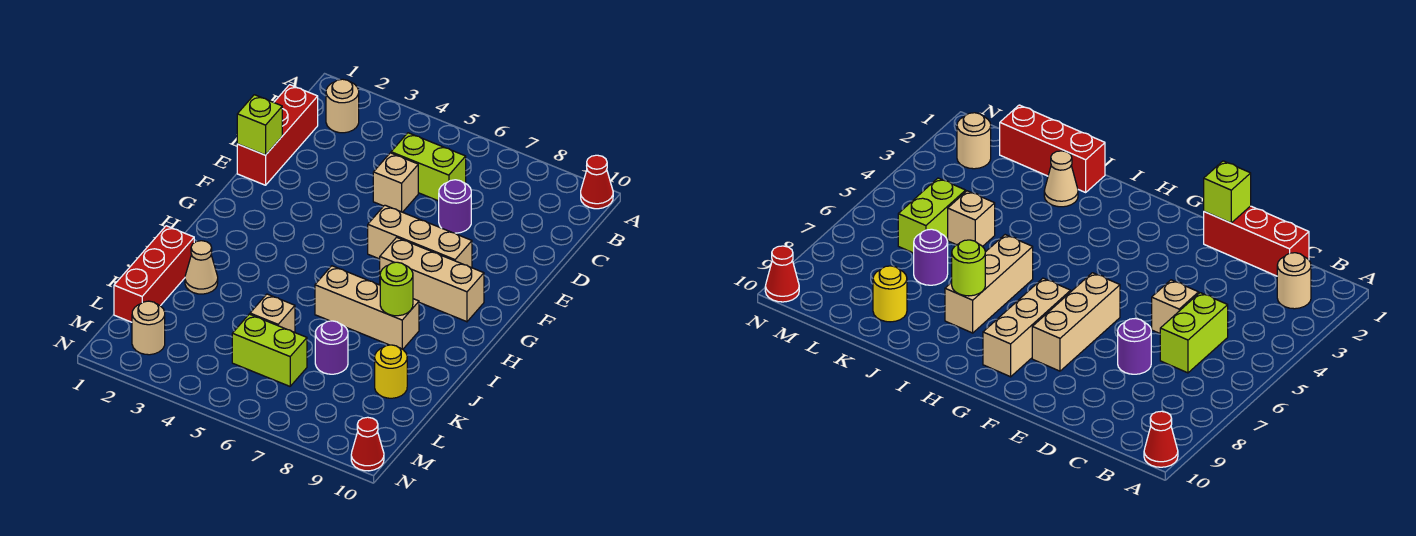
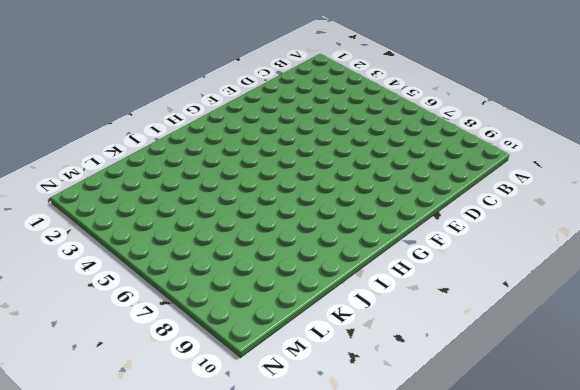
none -> red cone A10 level 1
none -> tan round brick B2 level 1
none -> red brick C1:E1 level 1

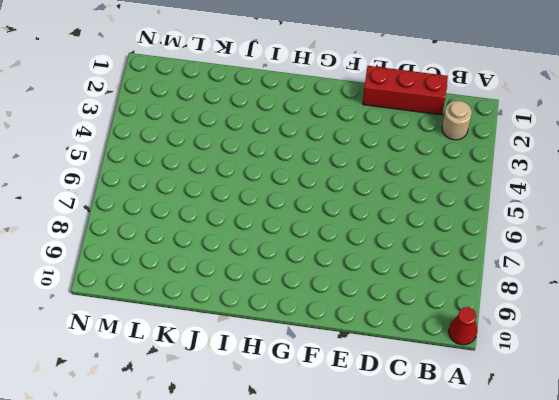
none -> lime brick C5:C6 level 1
none -> tan brick D5 level 1
none -> purple round brick D7 level 1

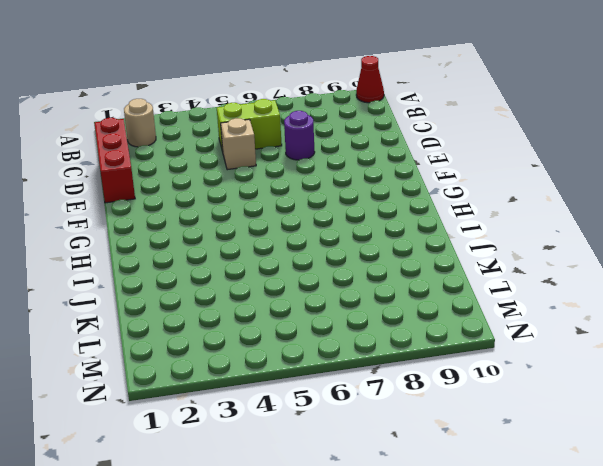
none -> tan brick F6:F8 level 1
none -> tan brick G7:G9 level 1
none -> tan brick I6:I8 level 1

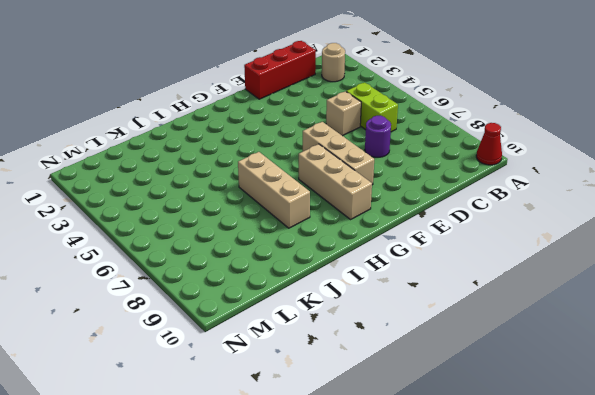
none -> red brick J1:L1 level 1
none -> tan cone J2 level 1
none -> tan brick K5 level 1

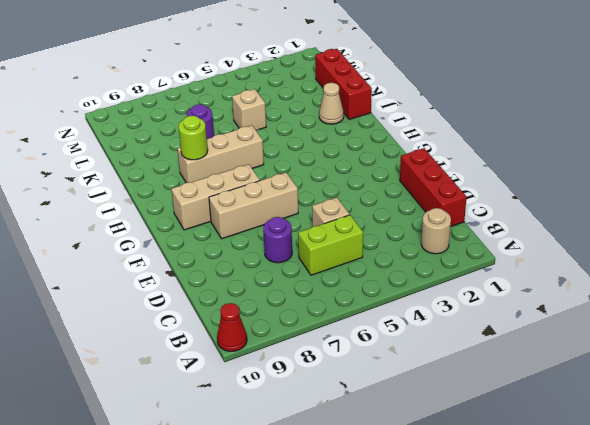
none -> yellow round brick K9 level 1
none -> lime brick L5:L6 level 1
none -> tan round brick M2 level 1

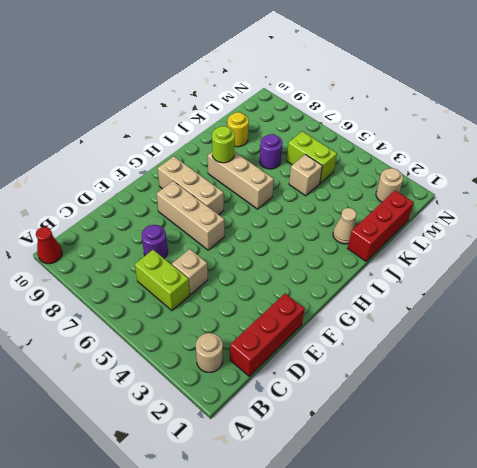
none -> red cone N10 level 1
none -> lime brick E1 level 2

